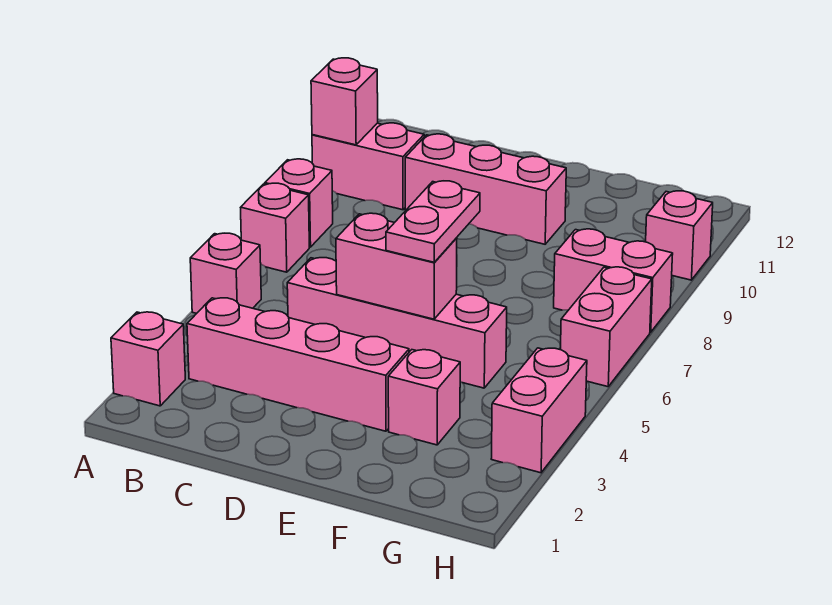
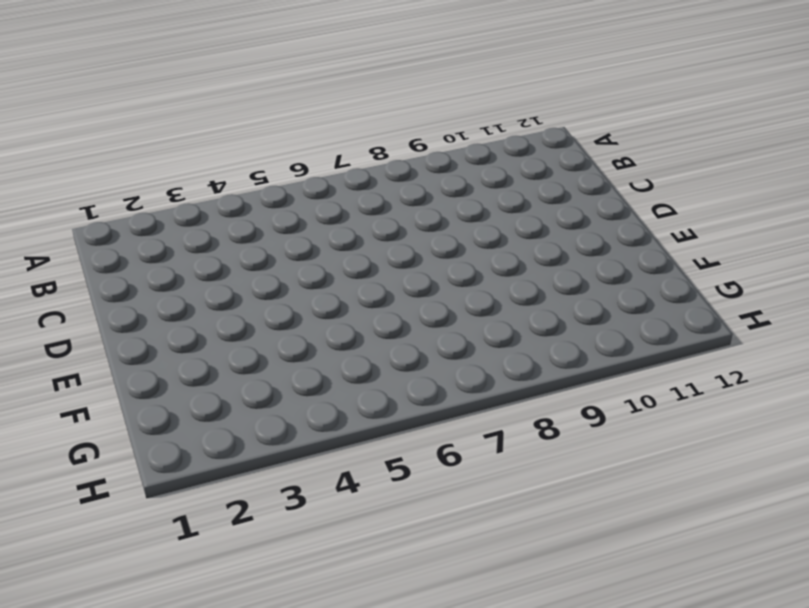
none -> pink brick A2 level 1
none -> pink brick A5 level 1
none -> pink brick A7 level 1

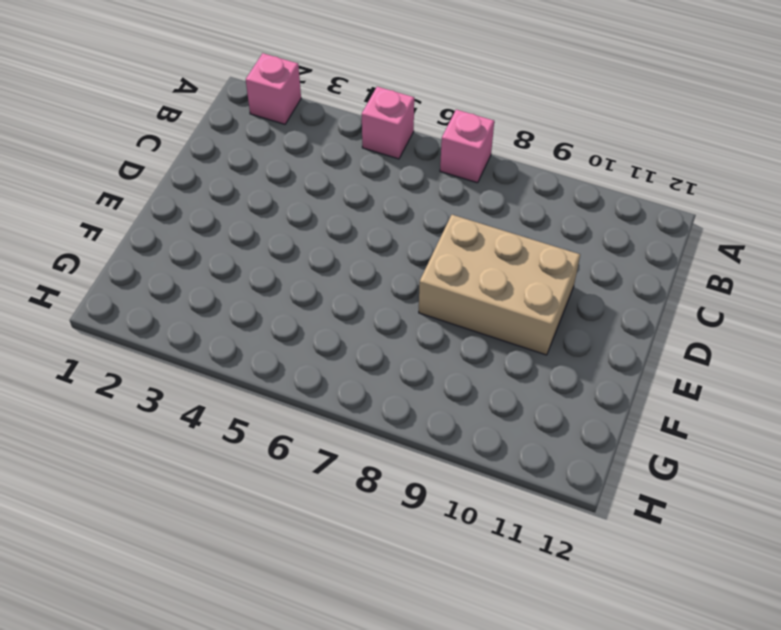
tan brick D8:E10 level 1 -> pink brick C10:E10 level 1
none -> pink brick A8 level 1
none -> pink brick A10:B10 level 1
none -> pink brick B3:E3 level 1

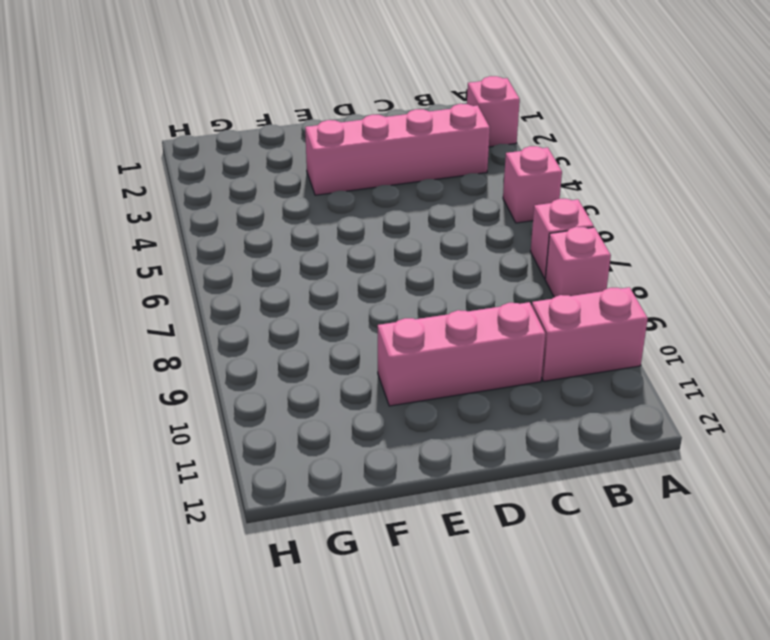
none -> pink brick C5:F5 level 1
none -> pink brick F3 level 1
none -> pink brick G8:H8 level 1

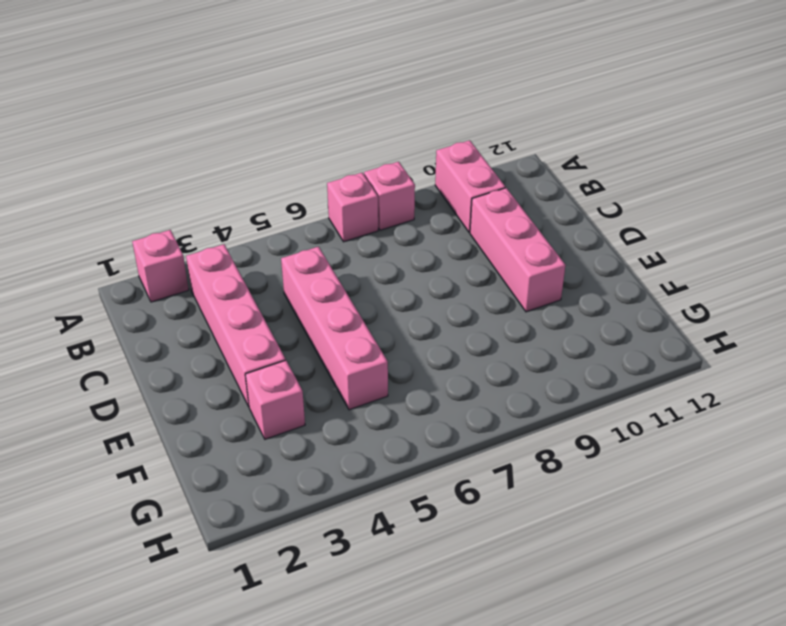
none -> pink brick A5 level 1
none -> pink brick G8:H8 level 1
none -> pink brick H3:H4 level 1

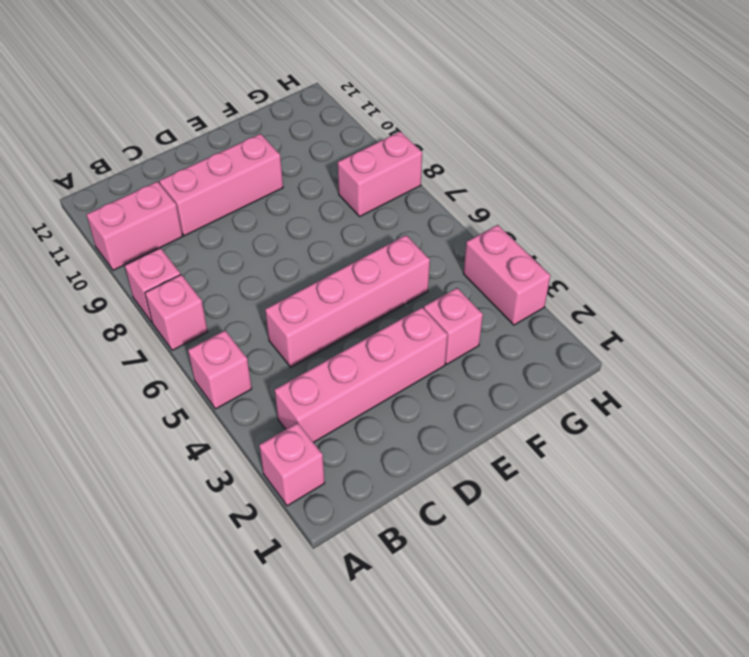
none -> pink brick H6:H7 level 1
none -> pink brick H10 level 1
none -> pink brick A10 level 2

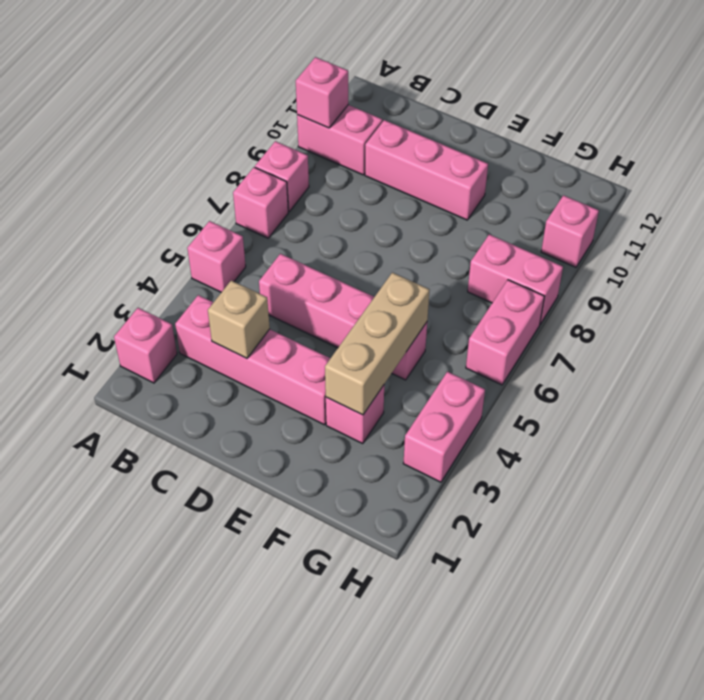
tan brick C3 level 2 -> none
tan brick F3:F5 level 2 -> none
none -> pink brick D5:E5 level 2
none -> pink plate E5:E6 level 3

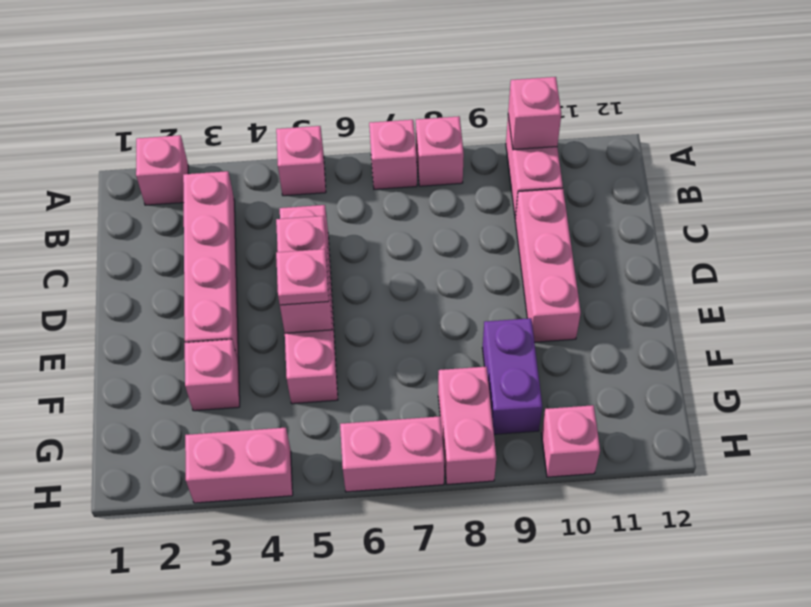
pink plate E5 level 3 -> pink plate E5:E6 level 3
purple brick F9:G9 level 1 -> none

